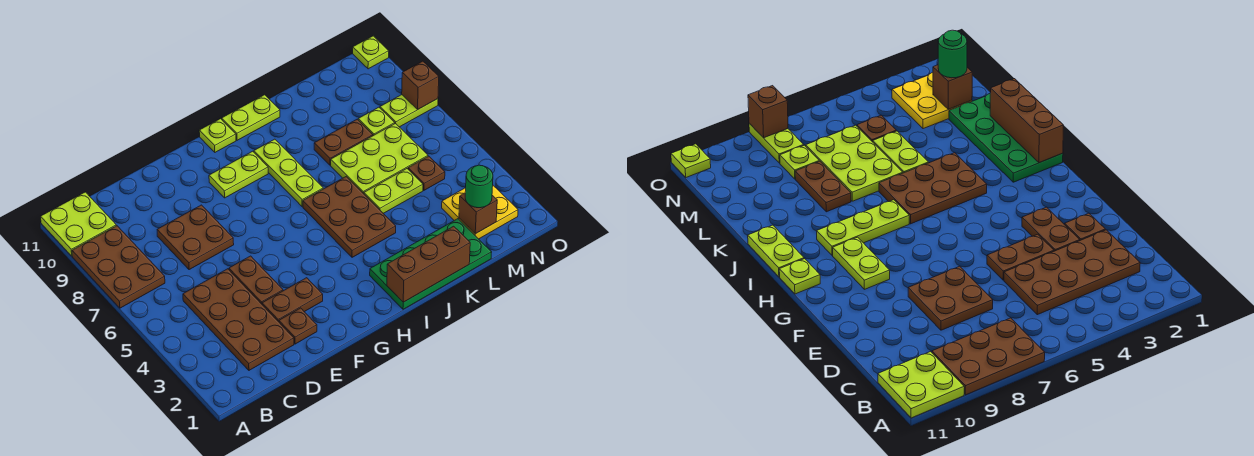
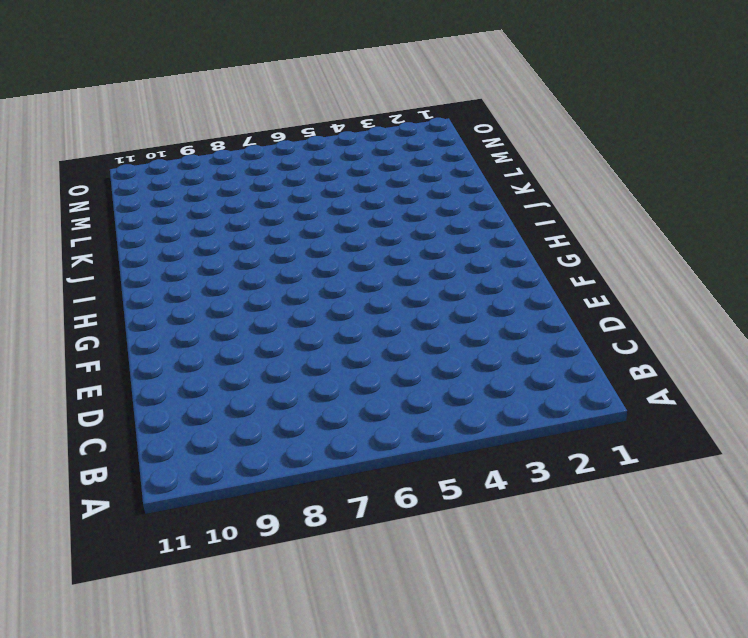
none -> brown plate A7:B9 level 1
none -> lime plate A10:B11 level 1
none -> brown plate C2:D5 level 1

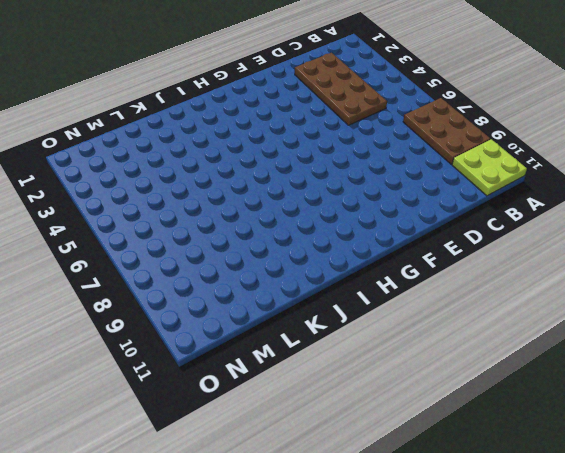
none -> brown plate D7:E8 level 1
none -> brown plate E2 level 1
none -> brown plate E3:F3 level 1

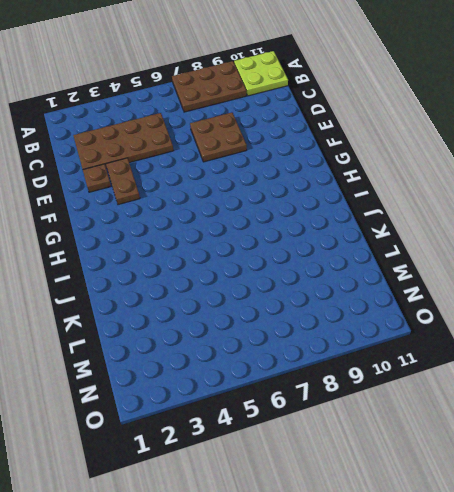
none -> brown plate E4:E5 level 1
none -> lime plate G9:H9 level 1
none -> lime plate H11 level 1

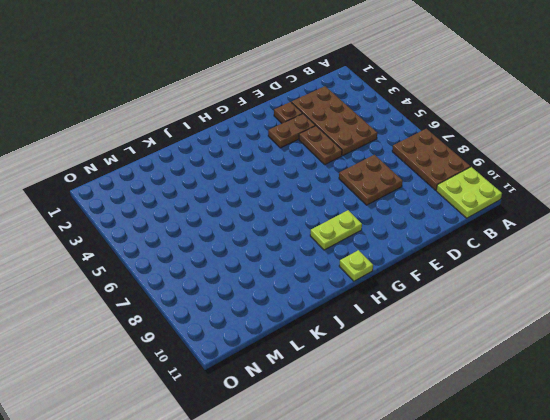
none -> green plate I1:L2 level 1
none -> brown plate I4:J6 level 1
none -> lime plate I7:I9 level 1

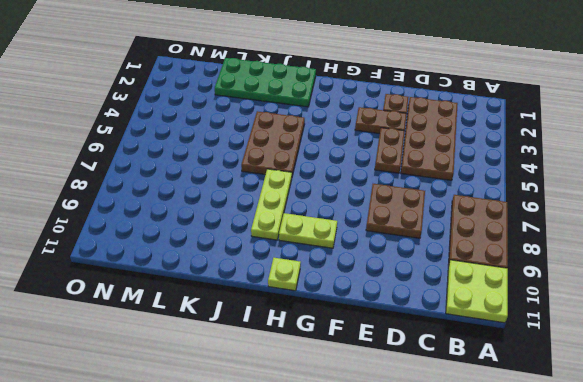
none -> lime plate I11:J11 level 1
none -> lime plate K5:L5 level 1
none -> lime plate K6:M7 level 1

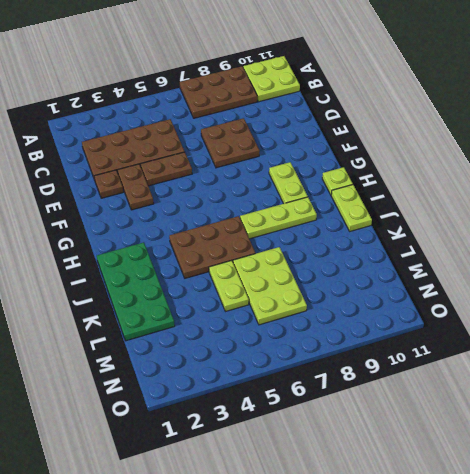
none -> brown plate K8:L8 level 1
none -> yellow plate M2:N3 level 1
none -> brown plate M5 level 1

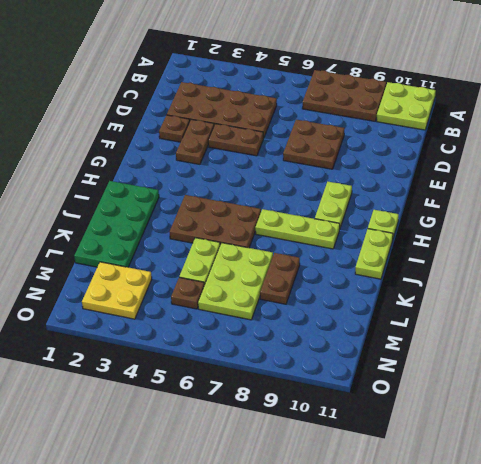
none -> lime plate M8 level 1
none -> lime plate N8:O8 level 1
none -> lime plate O11 level 1

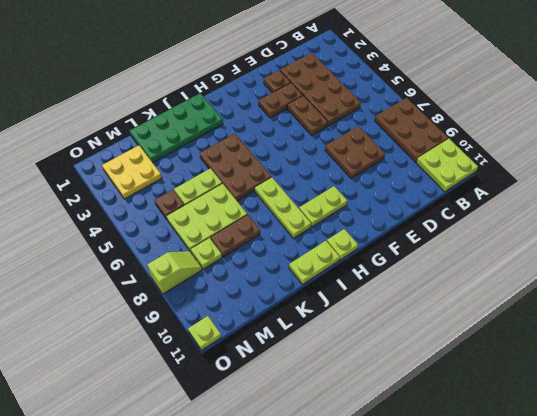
lime slope N8:O8 level 1 top O -> lime plate N8:O8 level 1
none -> brown brick I1:K1 level 2
none -> brown brick M2 level 2
none -> brown brick O8 level 2

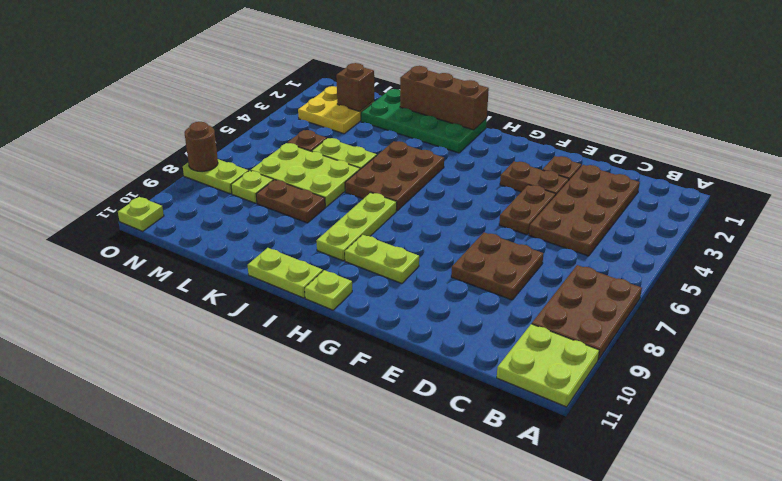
brown round brick O8 level 2 -> brown brick O8 level 2
none -> green round brick M2 level 3

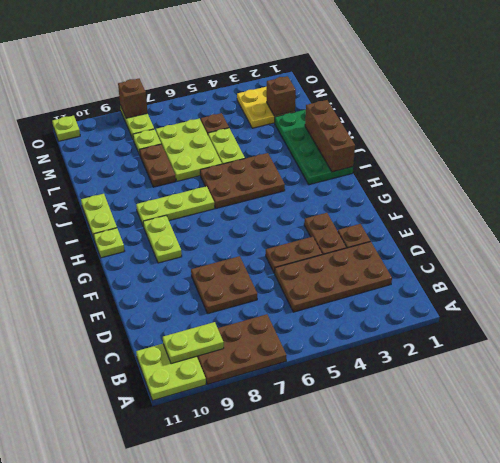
lime plate B9:B10 level 2 -> none
none -> green round brick M2 level 3

